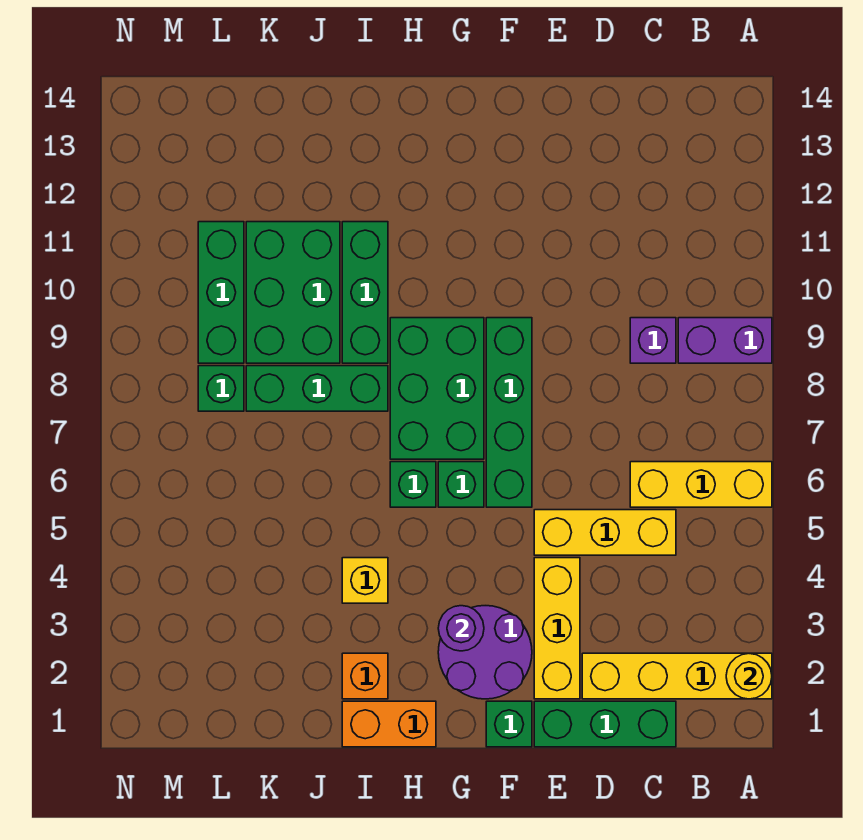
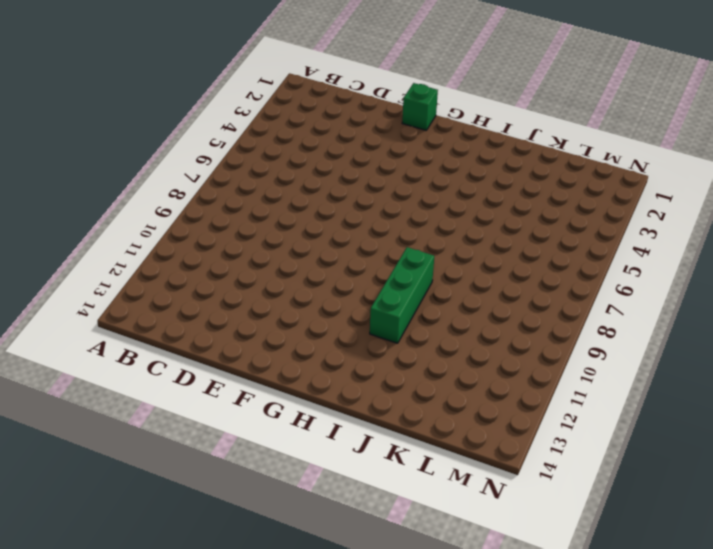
none -> yellow brick A2:D2 level 1
none -> yellow brick A6:C6 level 1
none -> purple brick A9:B9 level 1

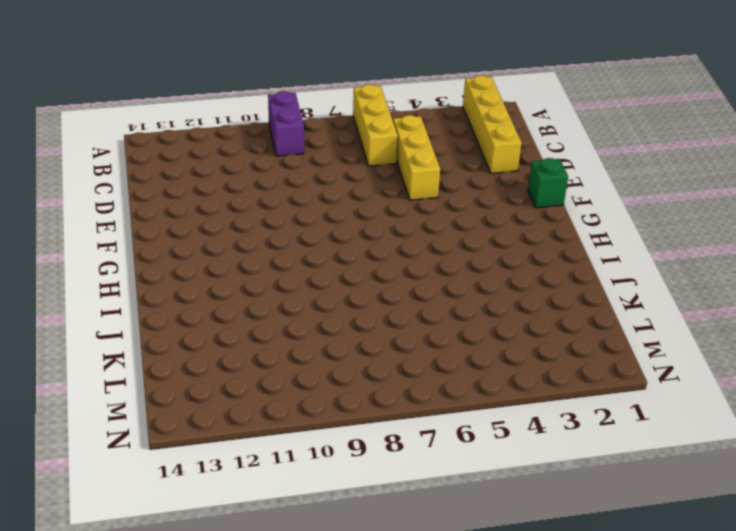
none -> green brick C1:E1 level 1
none -> purple brick C9 level 1
none -> yellow brick E2:E4 level 1

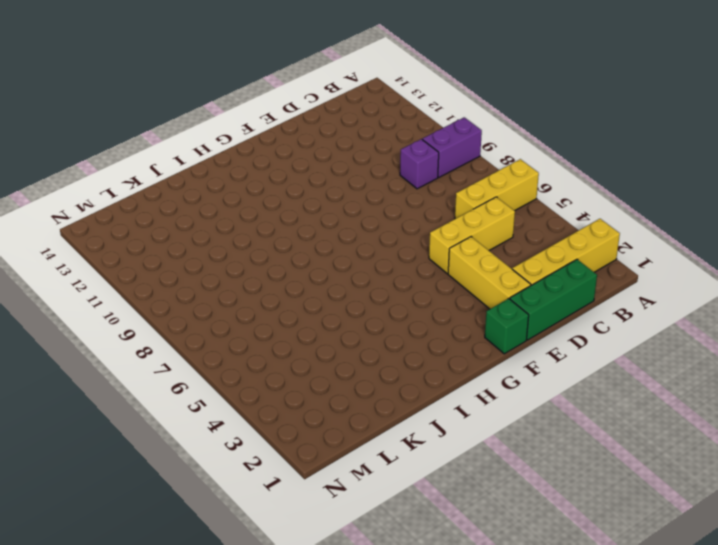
none -> purple round brick F2:G3 level 1
none -> green brick F6:F9 level 1
none -> green brick G6 level 1

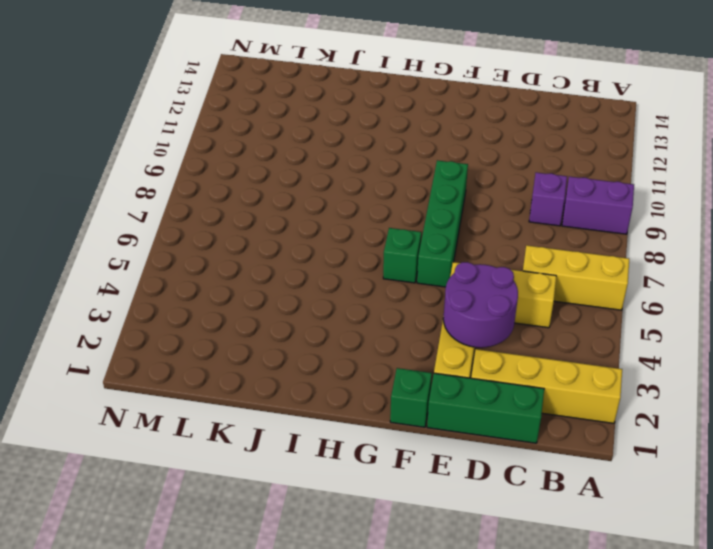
purple round brick D3:E4 level 2 -> purple round brick F2:G3 level 1
none -> green brick G7:H9 level 1
none -> orange brick H1:I1 level 1
none -> green brick H6 level 1

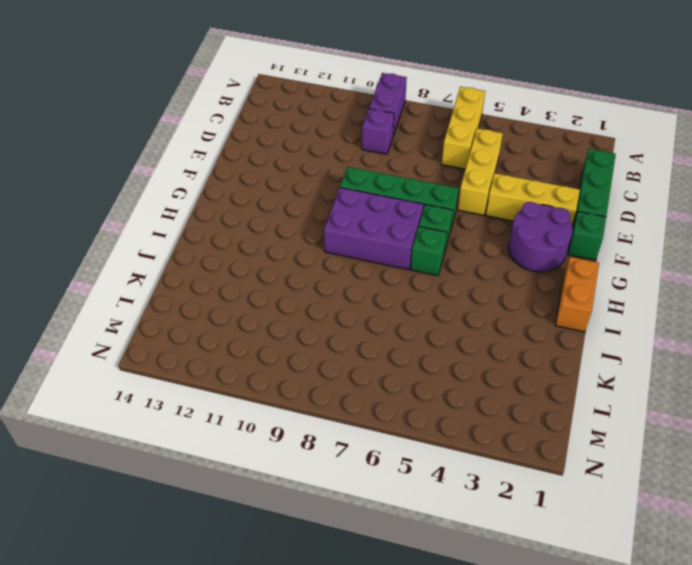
purple brick G7:H9 level 1 -> green brick G7:H9 level 1
none -> yellow brick A2:D2 level 1
none -> orange brick I2 level 1
none -> yellow brick I4 level 1

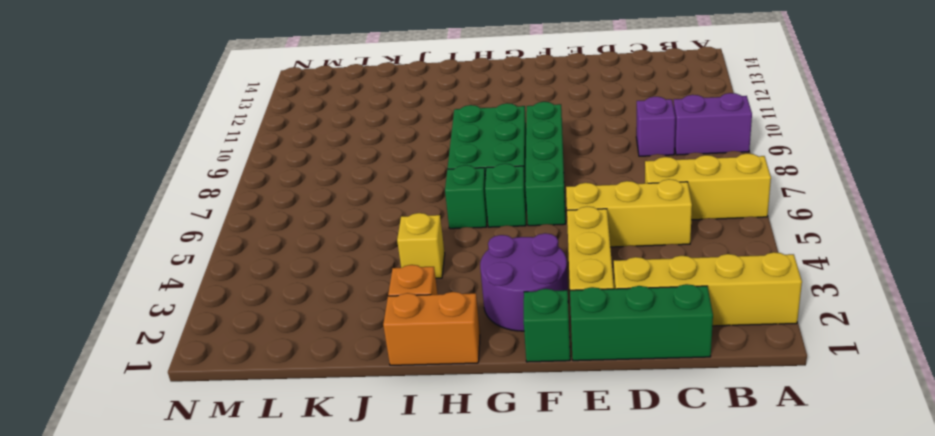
none -> green brick I8:K8 level 1
none -> green brick I9:I11 level 1
none -> green brick J9:K11 level 1

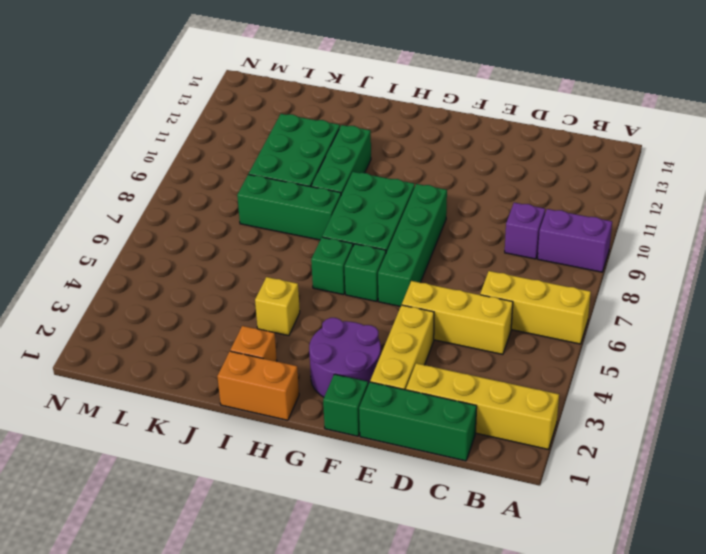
none -> green brick L8 level 1
none -> green brick L9:L11 level 1
none -> yellow round brick A2 level 2

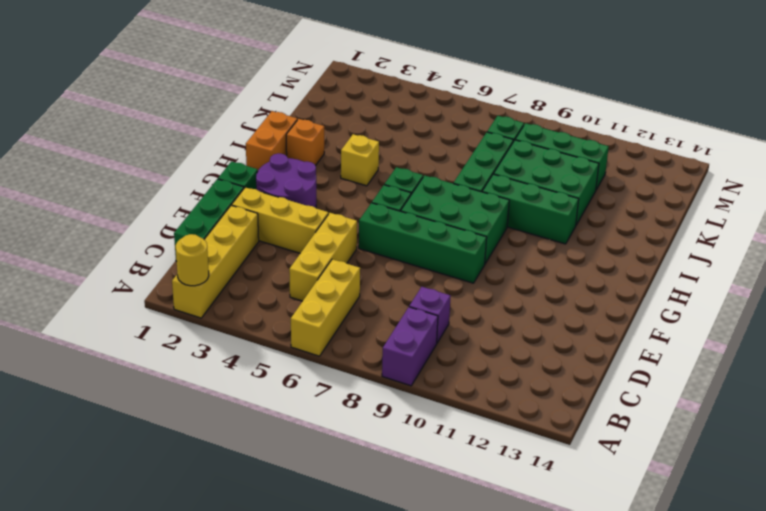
none -> purple round brick G3 level 2

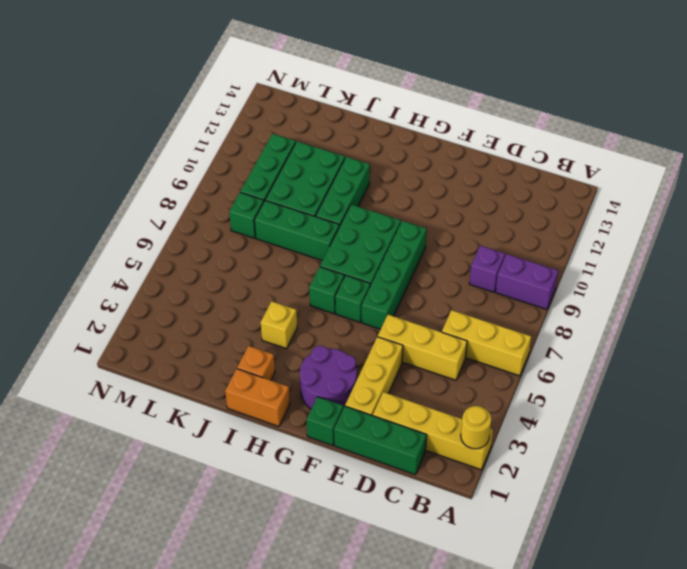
none -> purple round brick G3 level 2

